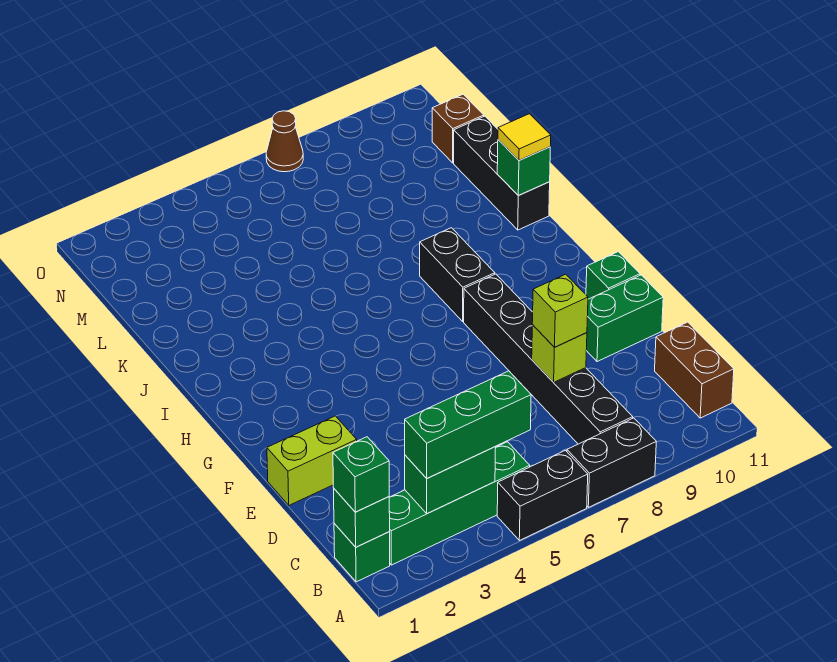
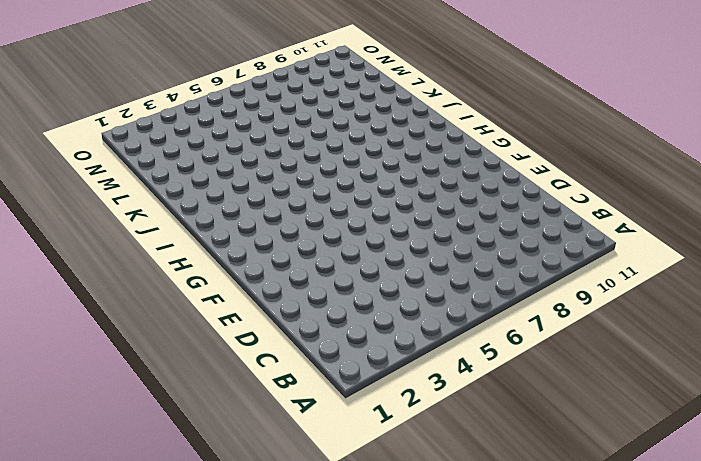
none -> black brick A5:A6 level 1
none -> black brick A7:A8 level 1
none -> green brick B1 level 1

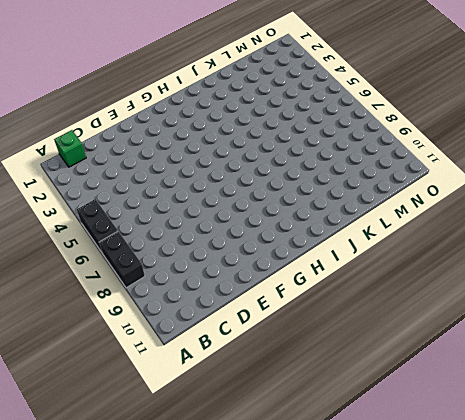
none -> green brick B2:B5 level 1
none -> black brick B8:G8 level 1
none -> brown brick B11:C11 level 1

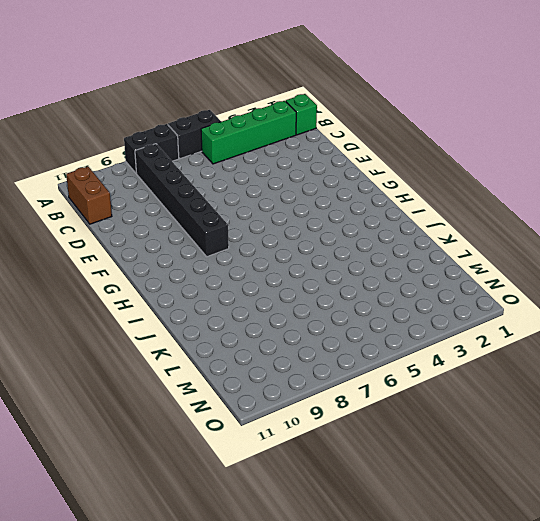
none -> lime brick E1:E2 level 1
none -> green brick E10:E11 level 1
none -> green brick F11 level 1

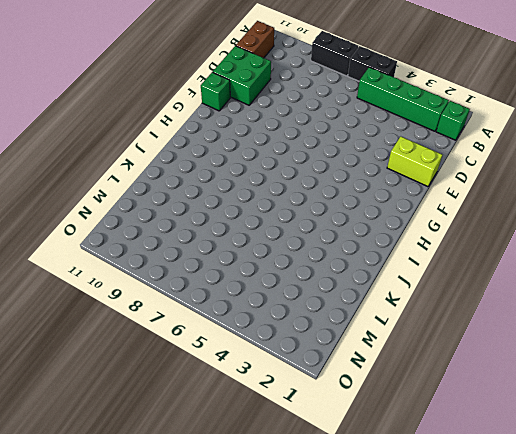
green brick D10:E11 level 1 -> green brick E10:E11 level 1
none -> black brick B8:G8 level 1
none -> black brick H8:I8 level 1
none -> black brick J11:L11 level 1

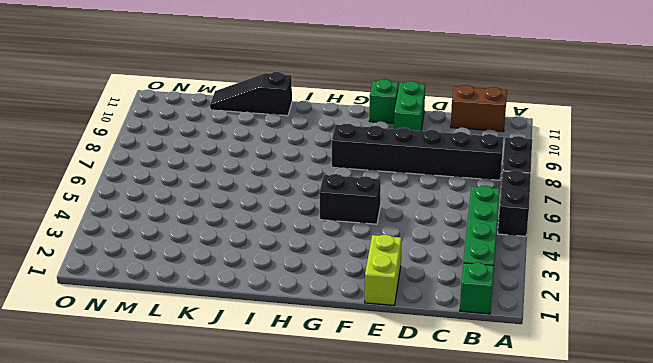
black brick F5:G5 level 1 -> black brick H8:I8 level 1
black slope J11:L11 level 1 top J -> black brick J11:L11 level 1
none -> brown brick M11 level 1
none -> brown cone O7 level 1
none -> green brick B1 level 2

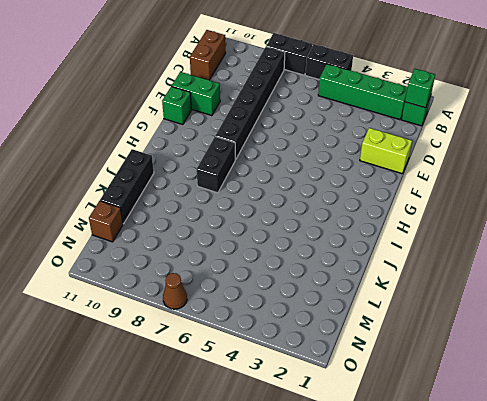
none -> green brick B3:B4 level 2
none -> lime brick D8 level 2
none -> green brick J11 level 2

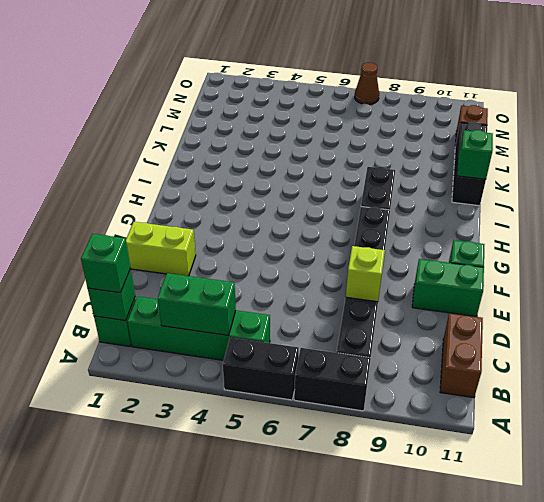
none -> green brick B3:B5 level 3
none -> lime brick D8 level 3
none -> yellow tile J11 level 3

